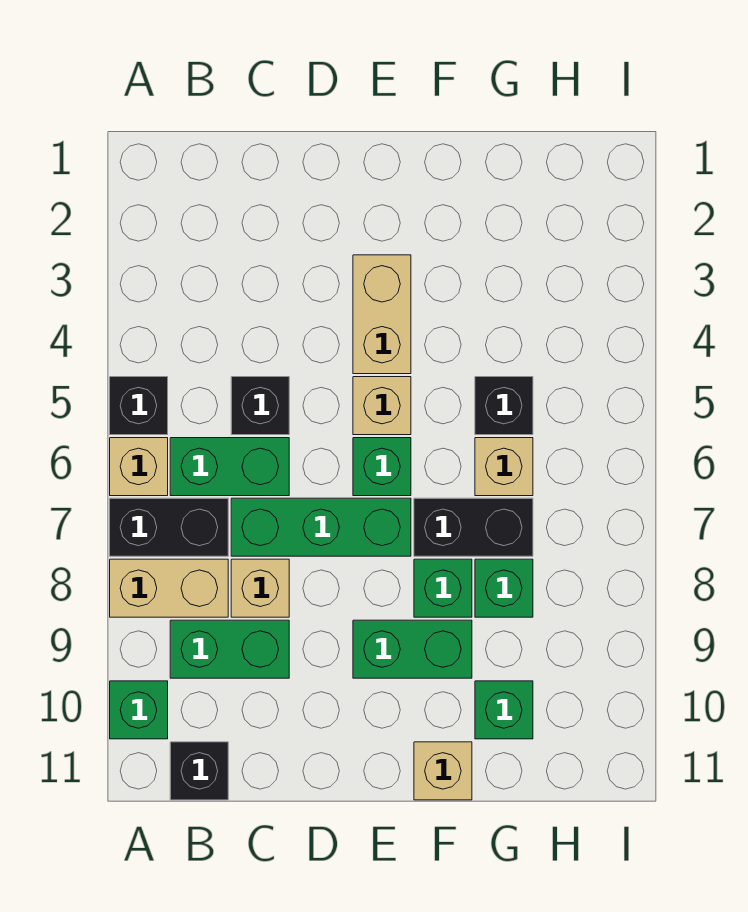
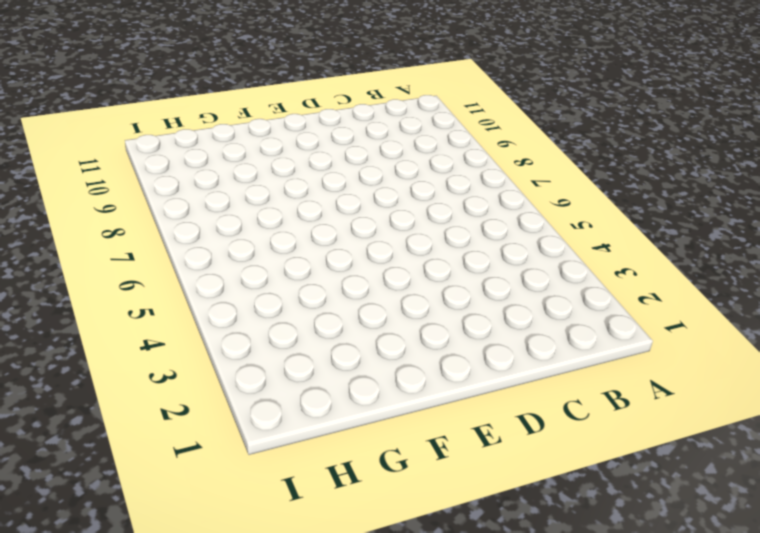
none -> black brick A5 level 1
none -> tan brick A6 level 1
none -> black brick A7:B7 level 1

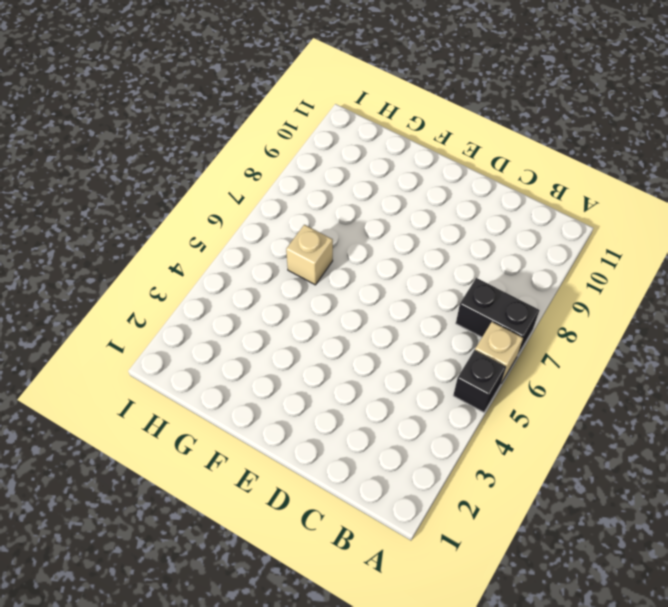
none -> tan brick A8:B8 level 1
none -> green brick A10 level 1
none -> green brick B6:C6 level 1

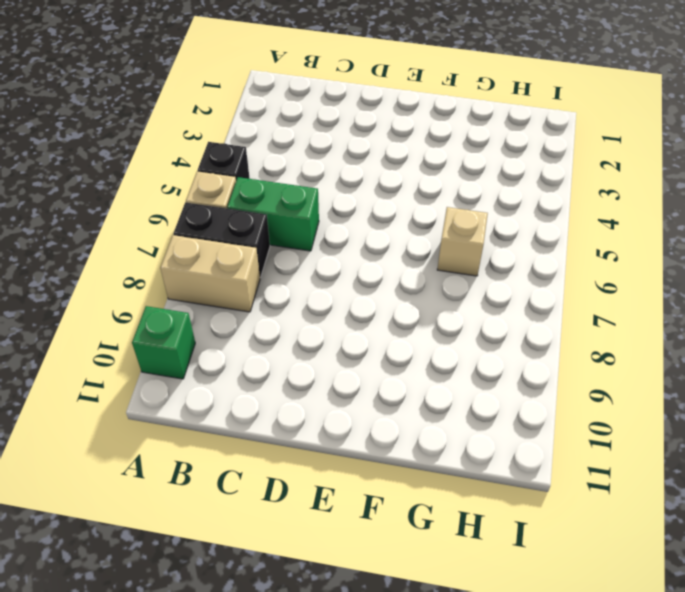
none -> green brick B9:C9 level 1
none -> black brick B11 level 1
none -> black brick C5 level 1

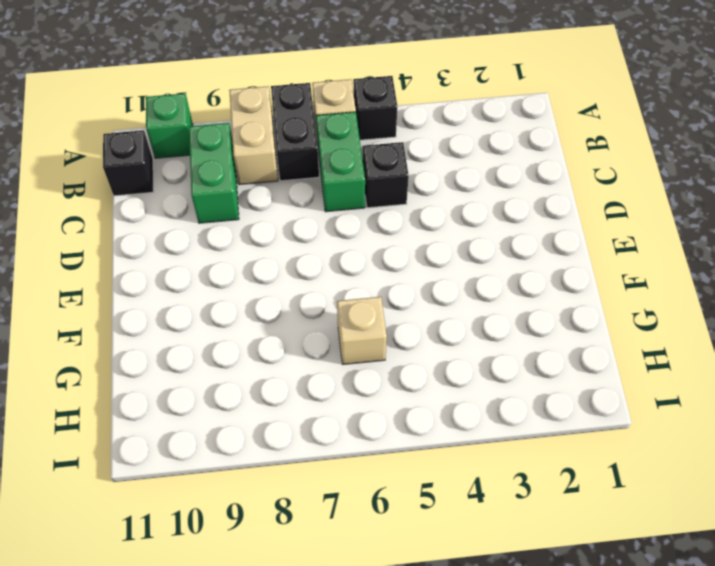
none -> green brick C7:E7 level 1
none -> tan brick C8 level 1
none -> tan brick E3:E4 level 1

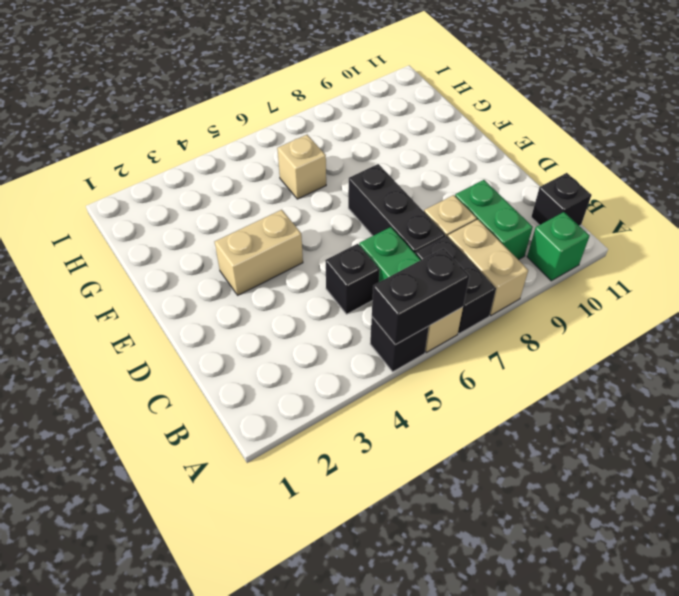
black brick A5:A6 level 2 -> black brick F7:G7 level 1
black brick C7:E7 level 1 -> green brick C7:E7 level 1
none -> tan brick E5 level 1
none -> green brick E6 level 1
none -> green brick E9:F9 level 1

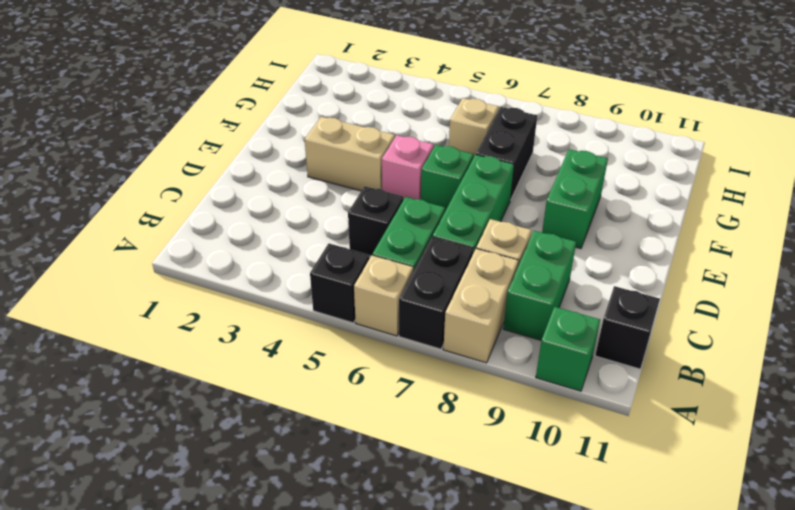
pink brick E5 level 1 -> tan brick E5 level 1
none -> green brick F8 level 1
none -> tan brick F11 level 1
none -> black brick G5 level 1

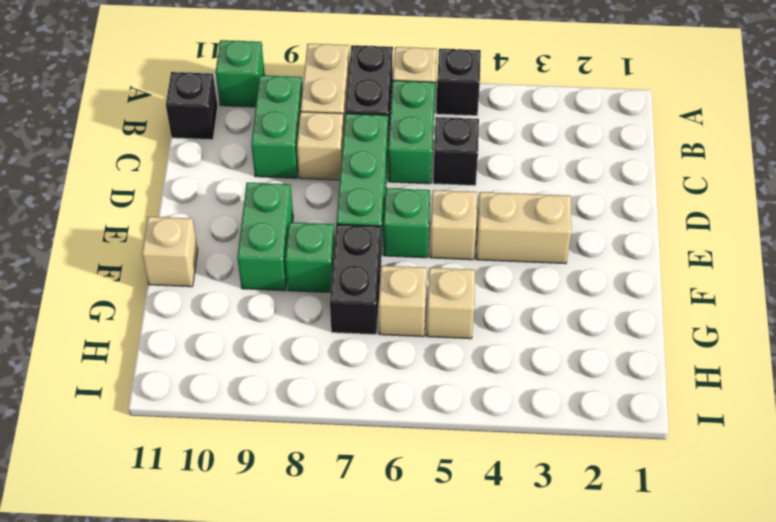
tan brick G5 level 1 -> black brick G5 level 1
none -> green brick G8 level 1
none -> green brick G10 level 1

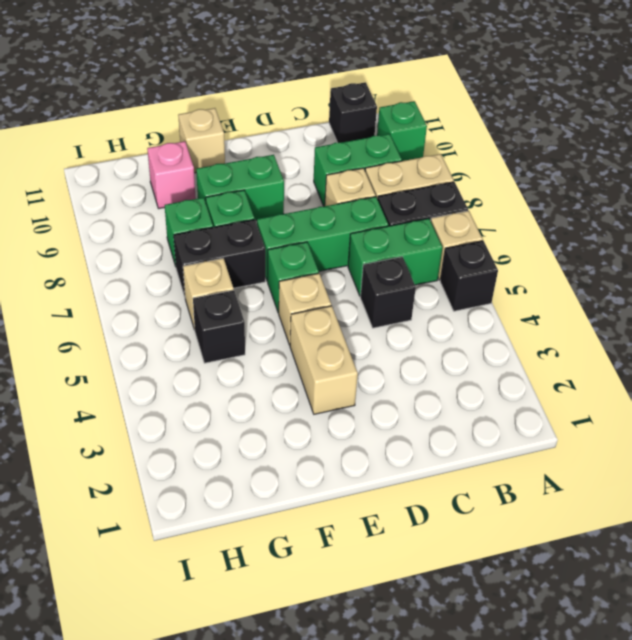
pink brick G10 level 1 -> green brick G10 level 1

